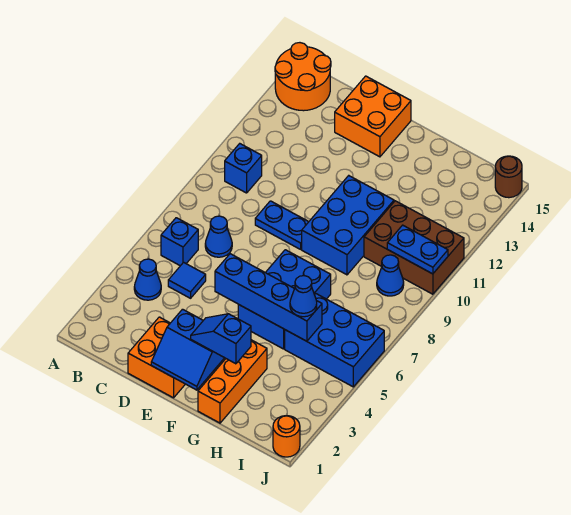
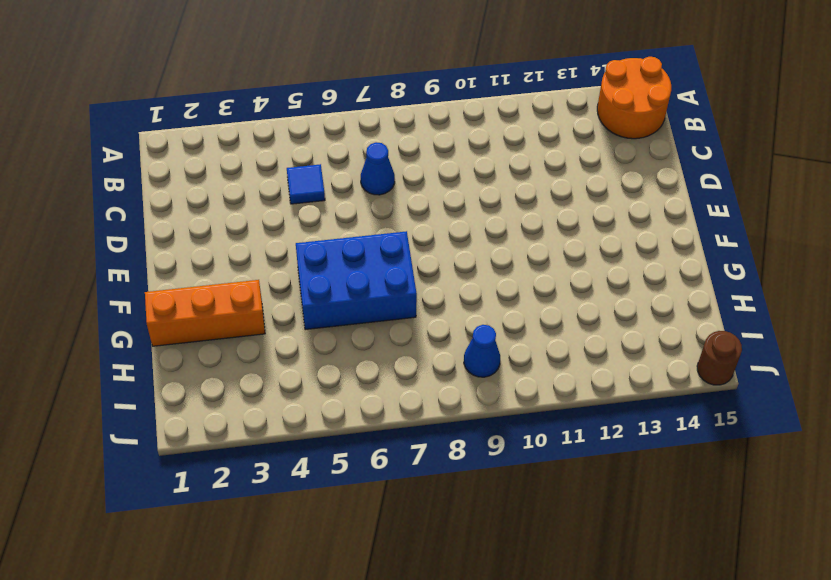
none -> blue cone B4 level 1
none -> blue brick B6 level 1
none -> blue brick B10 level 1

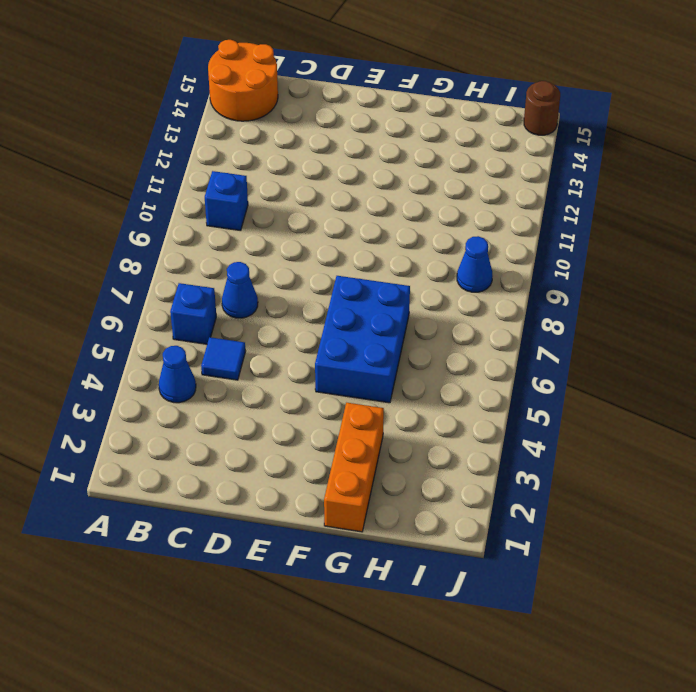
none -> orange brick D1:E2 level 1
none -> blue plate D9:E9 level 1
none -> orange brick D14:E15 level 1

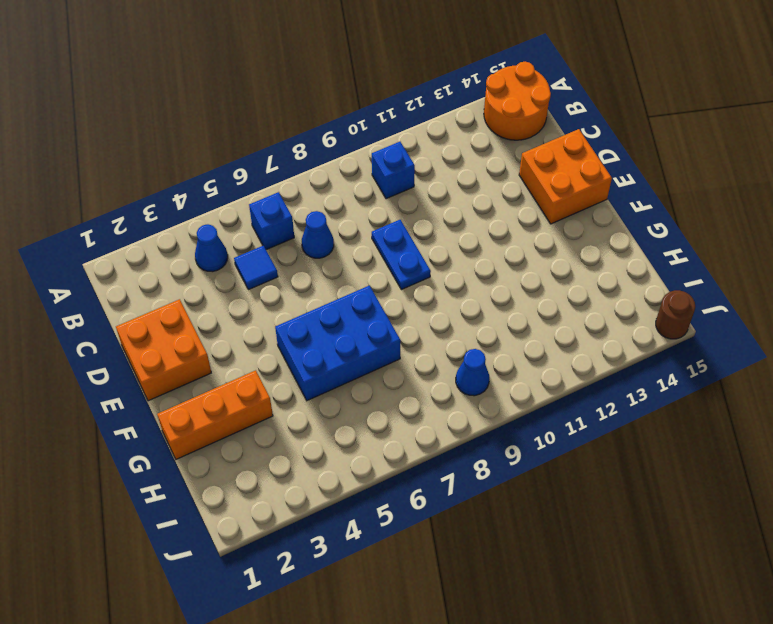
none -> blue brick F9:G11 level 1
none -> blue brick H5:J6 level 1
none -> brown brick H10:J11 level 1

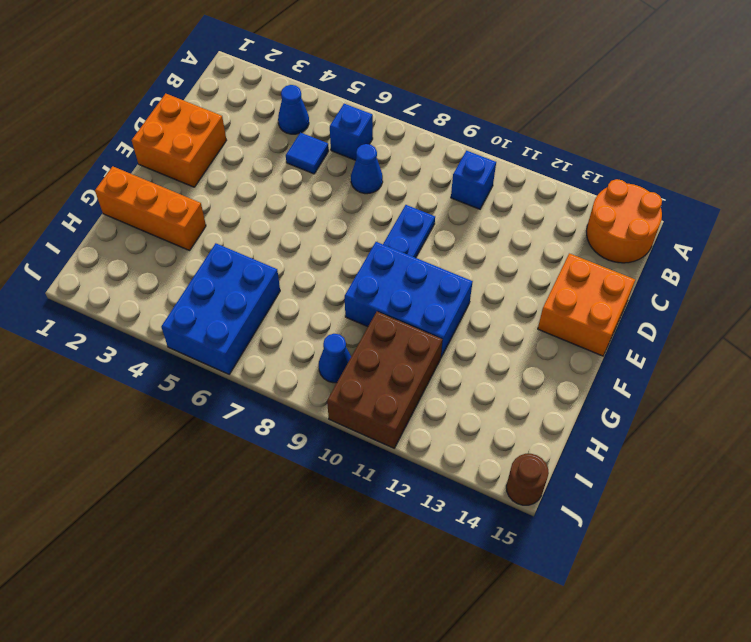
none -> blue brick F5:G7 level 1
none -> orange round brick J1 level 1
none -> blue slope E1:F2 level 2 top 2

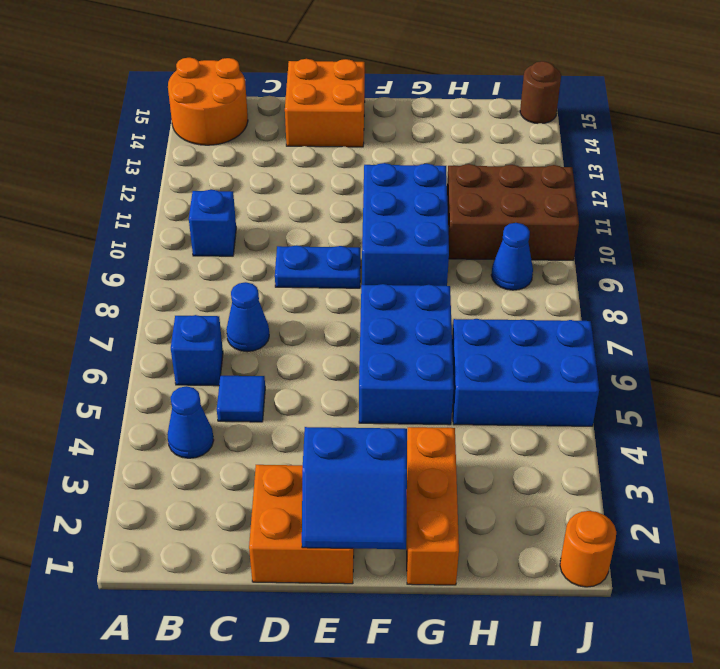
none -> blue brick E5:H5 level 2
none -> blue plate I10:J10 level 2
none -> blue slope F2:G2 level 3 top G

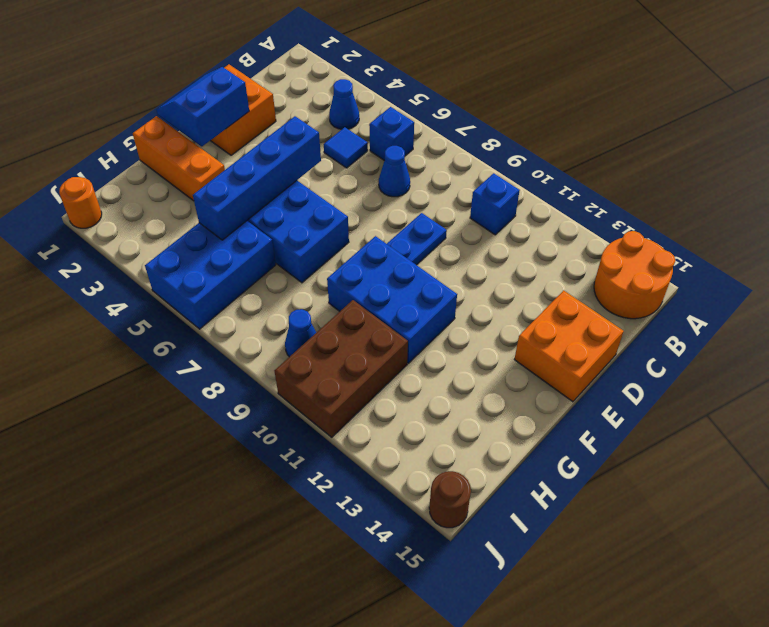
none -> blue plate I10:J10 level 2
none -> blue slope F2:G2 level 3 top G
none -> blue cone H5 level 3

